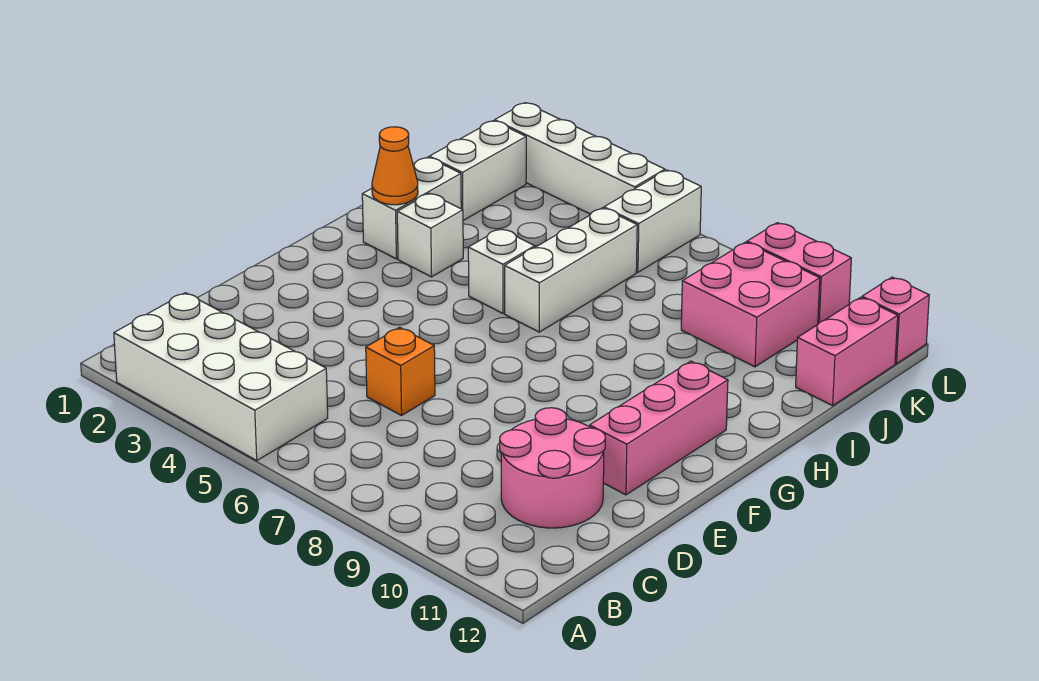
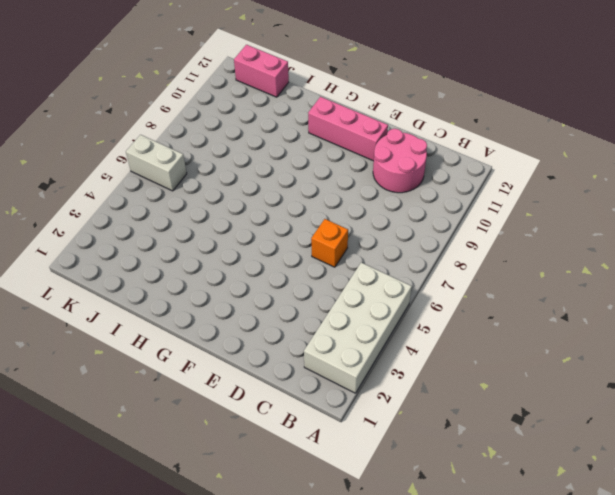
none -> white brick H2:I2 level 1
none -> white brick H3 level 1
none -> white brick H5 level 1

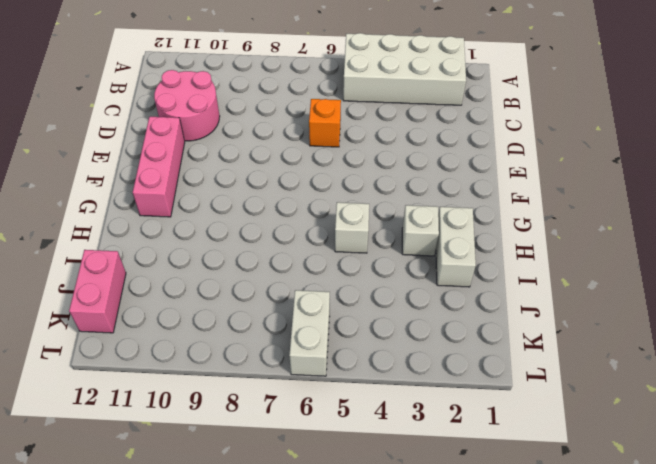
none -> white brick H6:J6 level 1
none -> white brick J2:K2 level 1
none -> pink brick J9:K10 level 1

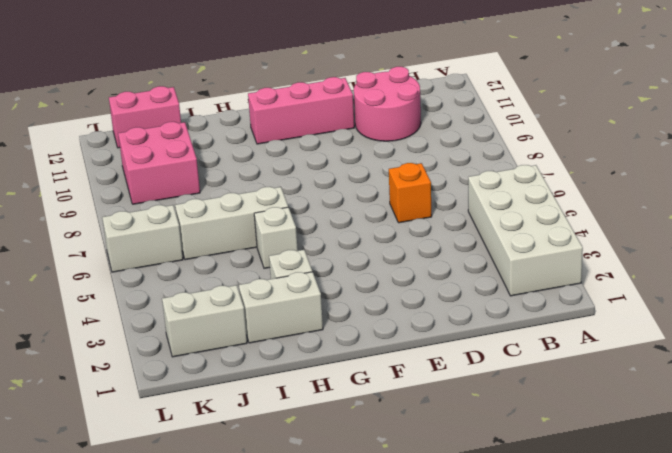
none -> white brick L2:L5 level 1
none -> pink brick L9:L10 level 1
none -> pink brick L12 level 1

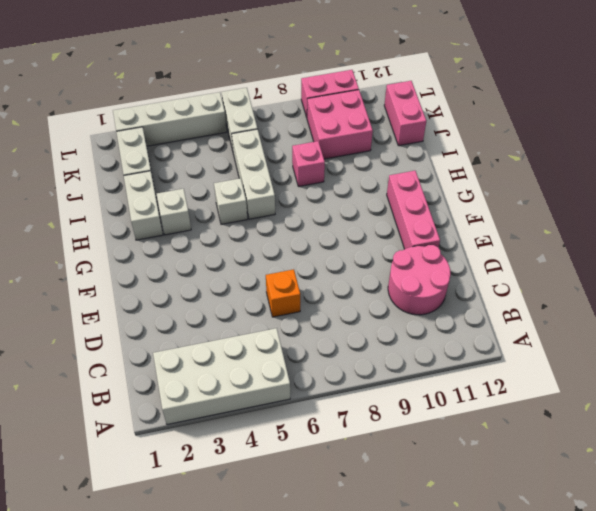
pink brick I8 level 1 -> pink brick L12 level 1
none -> orange cone H2 level 2

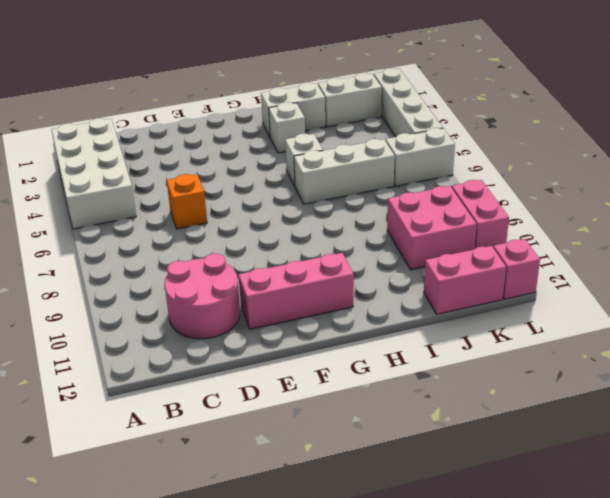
none -> orange cone H2 level 2

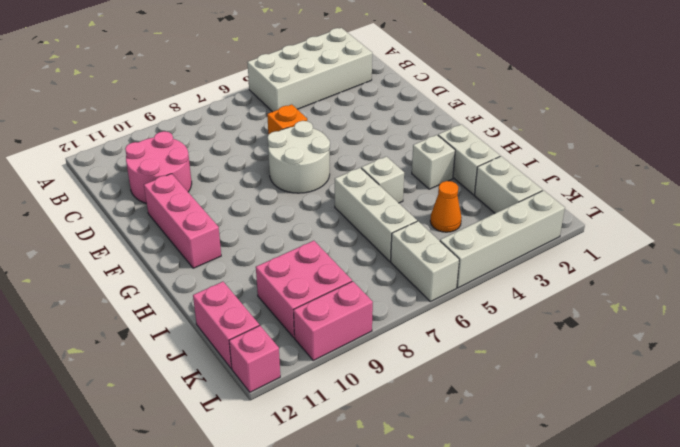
white round brick E6:F7 level 1 -> none
orange cone J4 level 1 -> orange cone H2 level 2

